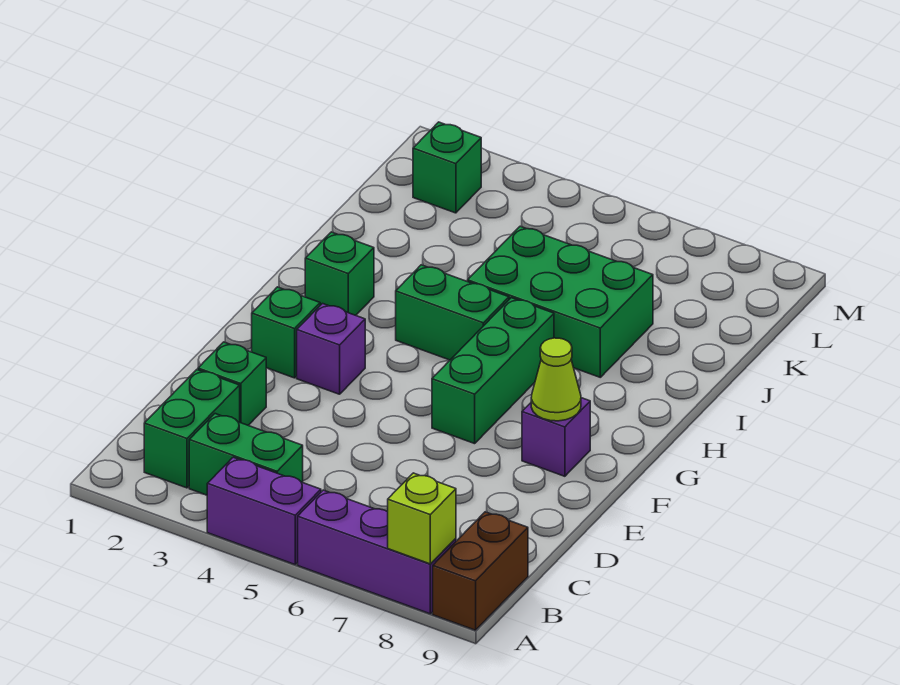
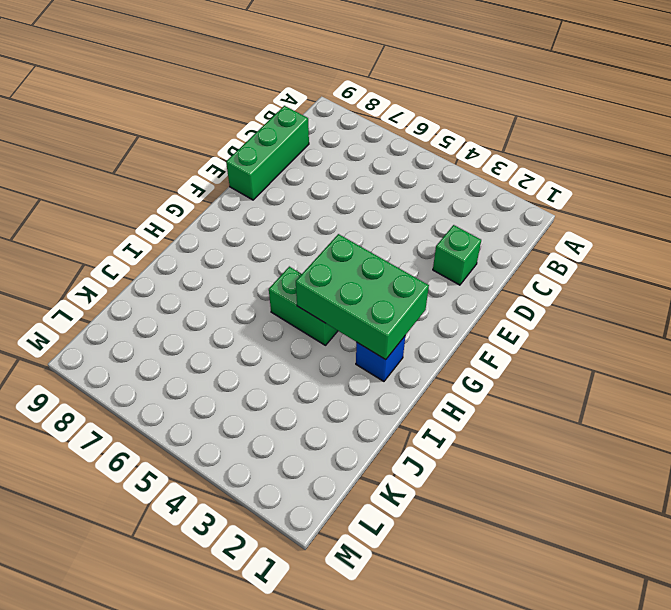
green brick C9:E9 level 1 -> green brick F6:H6 level 1
green brick G2:H4 level 2 -> green brick I5:J7 level 1
blue brick H2 level 1 -> green brick H2 level 1
none -> purple brick A4:A5 level 1
none -> purple brick A6:A8 level 1
none -> brown brick A9:B9 level 1

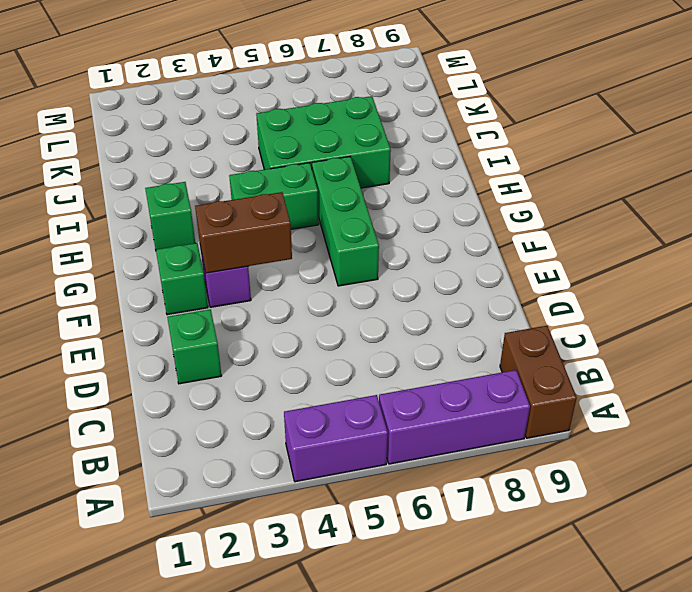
brown brick F3:F4 level 2 -> none
none -> green brick B2:C2 level 1
none -> green brick B3:B4 level 1
none -> purple brick F8 level 1

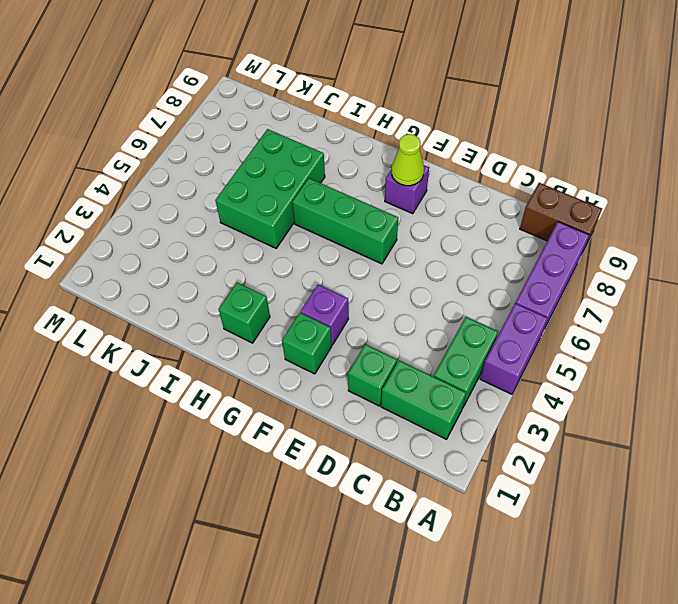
none -> green brick H4:H5 level 1
none -> green brick L2 level 1
none -> lime brick A8 level 2

